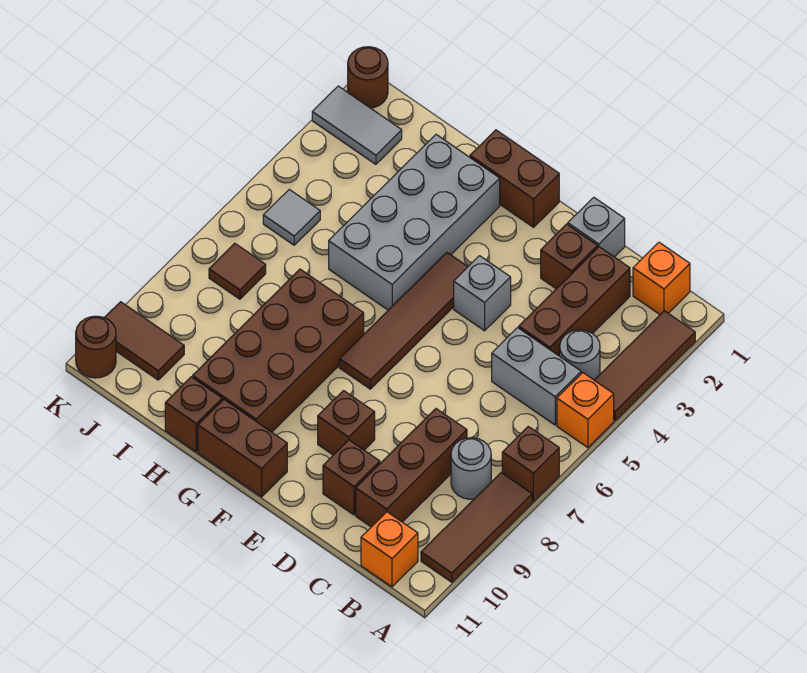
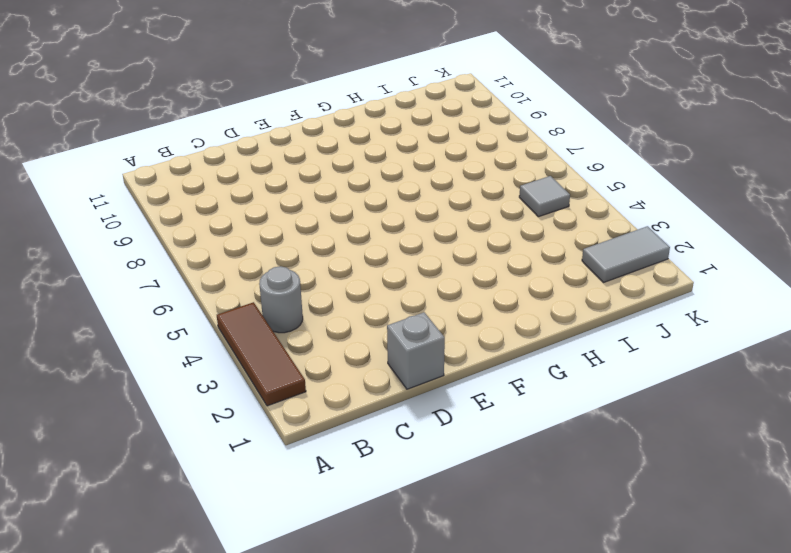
none -> orange brick A5 level 1
none -> brown brick A7 level 1
none -> brown tile A8:A10 level 1

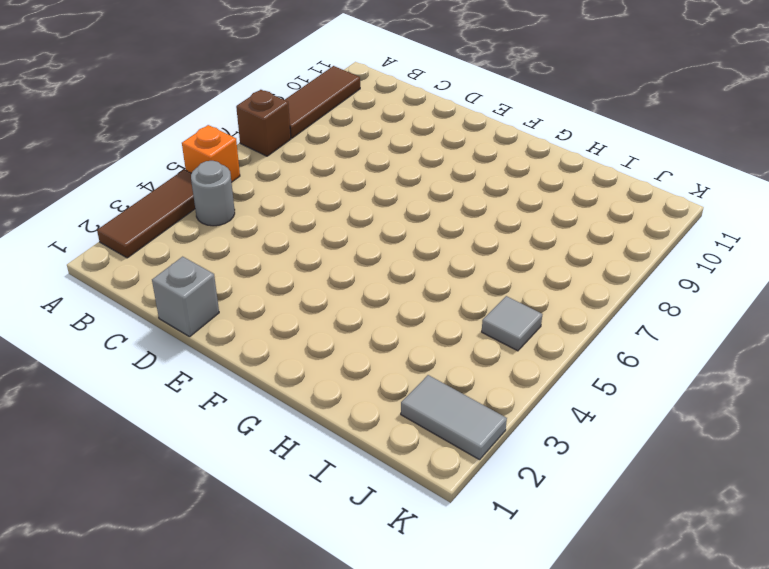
none -> orange brick B1 level 1
none -> grey brick B5:C5 level 1
none -> grey round brick B8 level 1

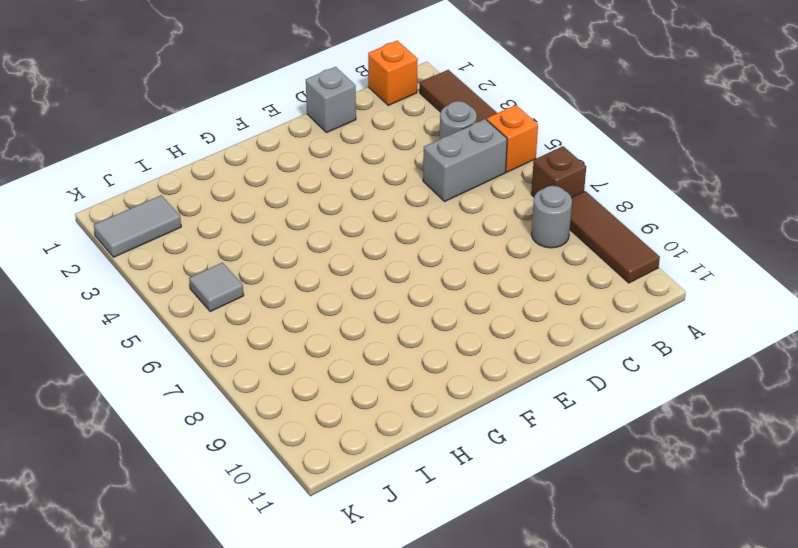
none -> orange brick B11 level 1
none -> brown brick C2:C4 level 1
none -> brown brick C8:C10 level 1

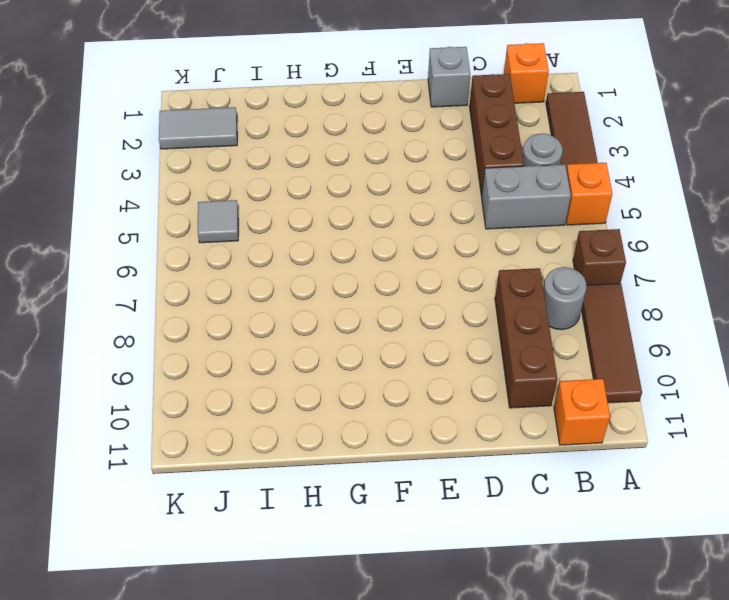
none -> brown brick D2 level 1
none -> brown brick D10 level 1
none -> grey brick E4 level 1

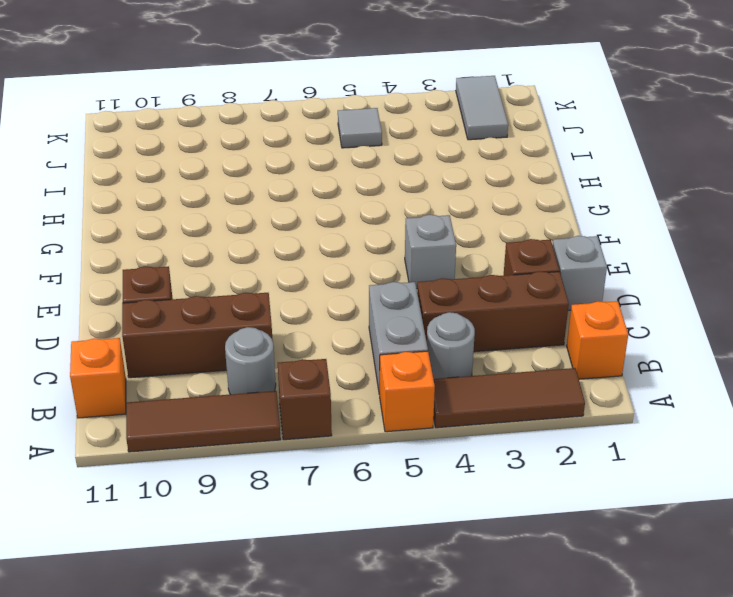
none -> brown brick E9 level 1
none -> brown brick F1:G1 level 1
none -> brown tile F4:F7 level 1

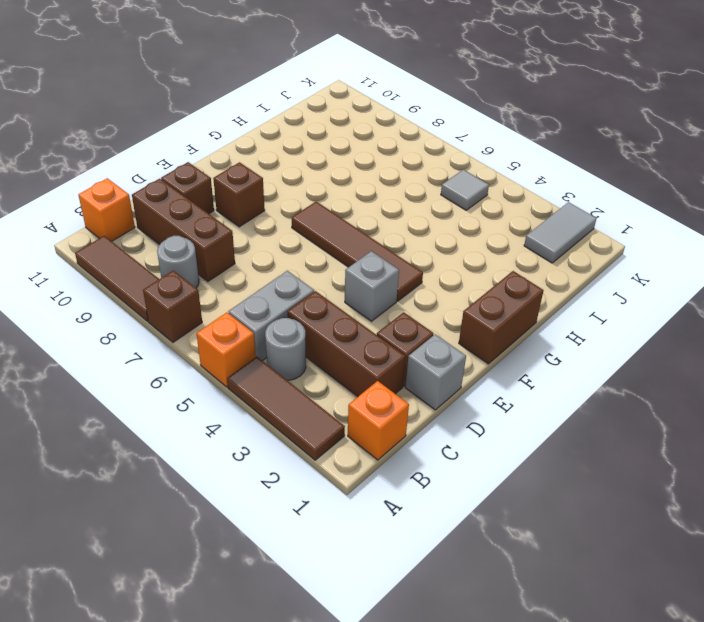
none -> brown brick F11:G11 level 1
none -> grey brick G2:H5 level 1
none -> brown brick G7:H10 level 1

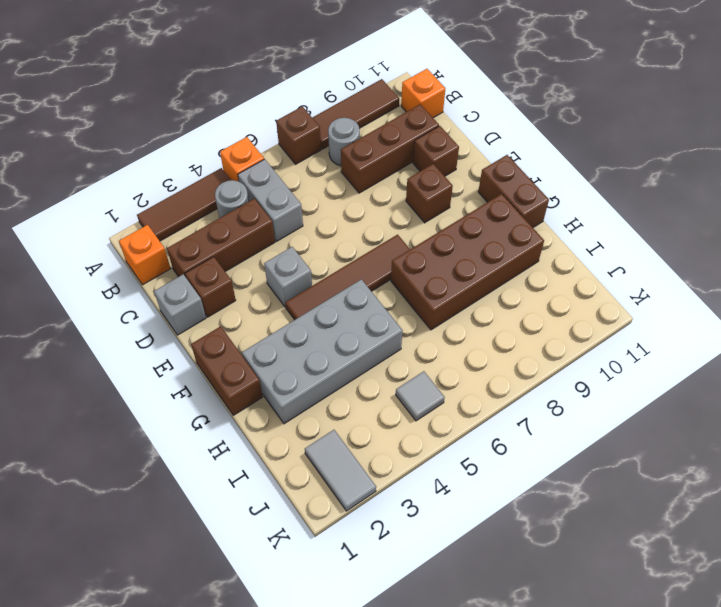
none -> brown brick H11 level 1
none -> brown tile J7 level 1
none -> brown tile J10:K10 level 1

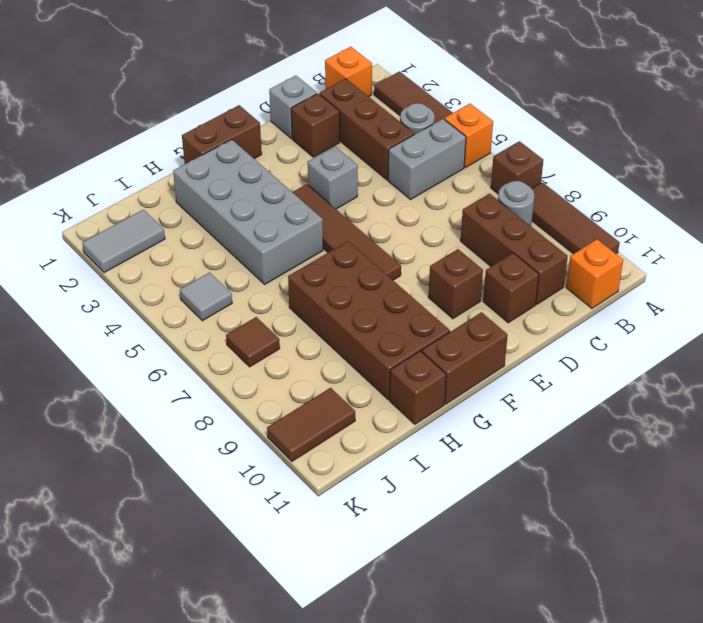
none -> brown round brick K1 level 1
none -> brown round brick K11 level 1

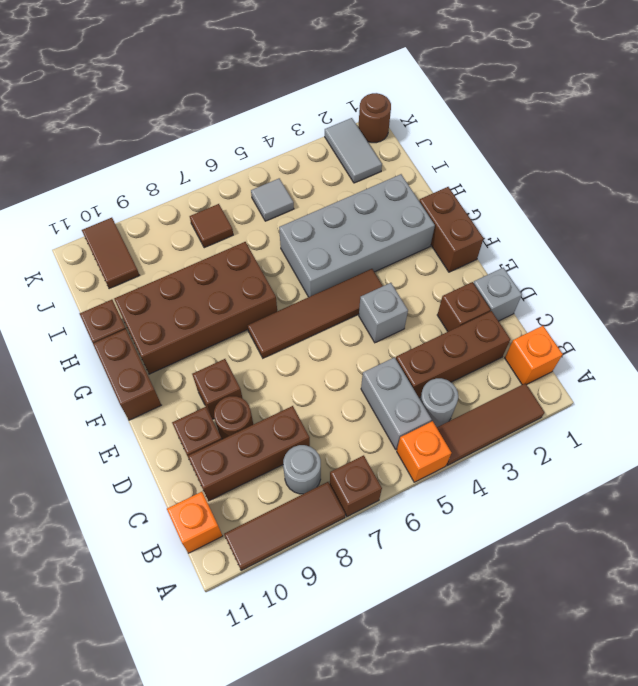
brown round brick D9 level 1 -> brown round brick K11 level 1

